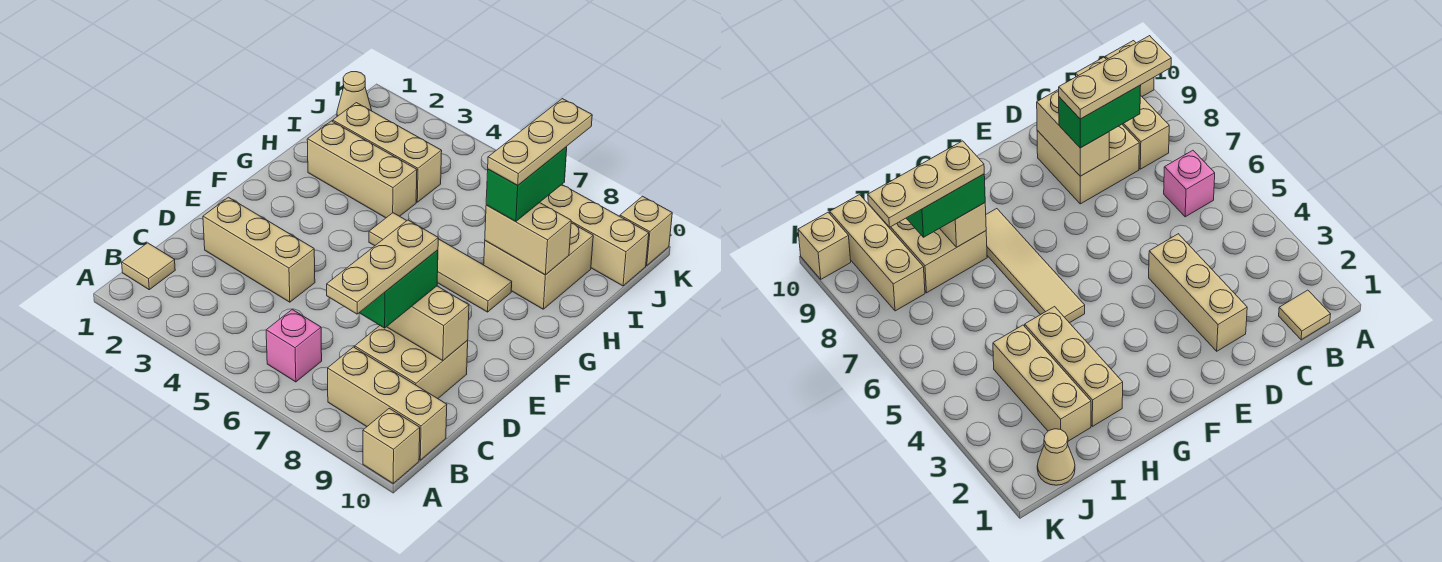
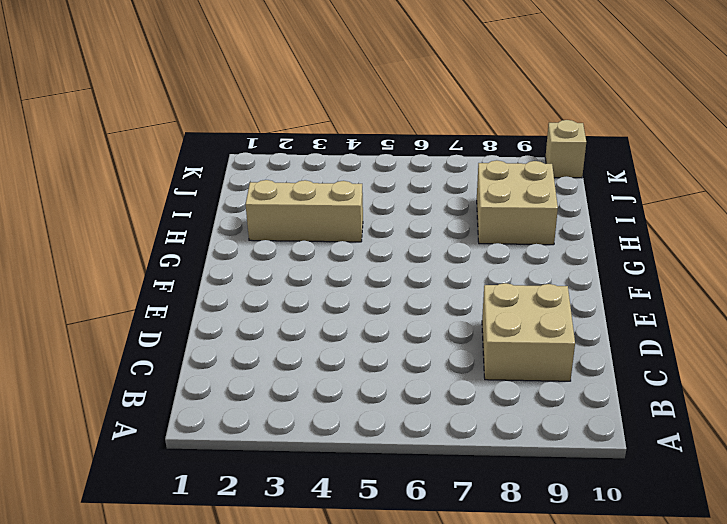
none -> tan brick A10 level 1
none -> tan tile B1 level 1
none -> pink brick B6 level 1

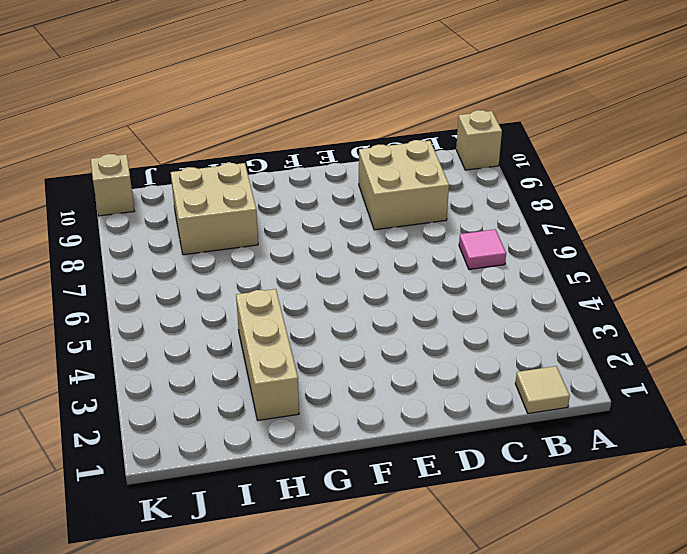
pink tile B6 level 1 -> pink brick B6 level 1
none -> tan brick B8:B10 level 1
none -> tan brick D2:D4 level 1
none -> tan tile G5:G8 level 1

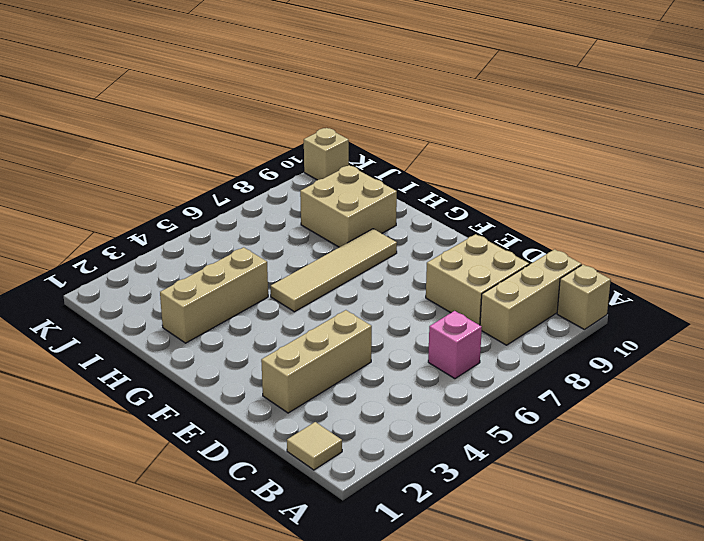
none -> tan brick I2:I4 level 1
none -> tan cone J1 level 1
none -> tan brick J8:J10 level 1

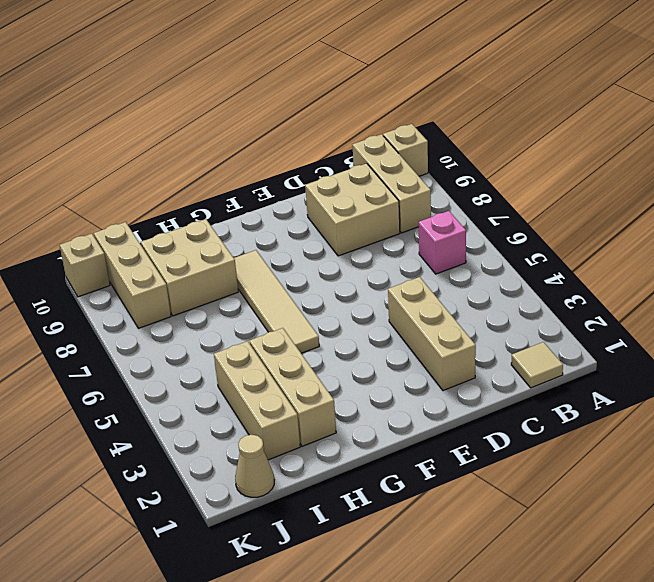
none -> tan brick D8:D9 level 2
none -> tan brick H8:H9 level 2
none -> green brick C8:D8 level 3

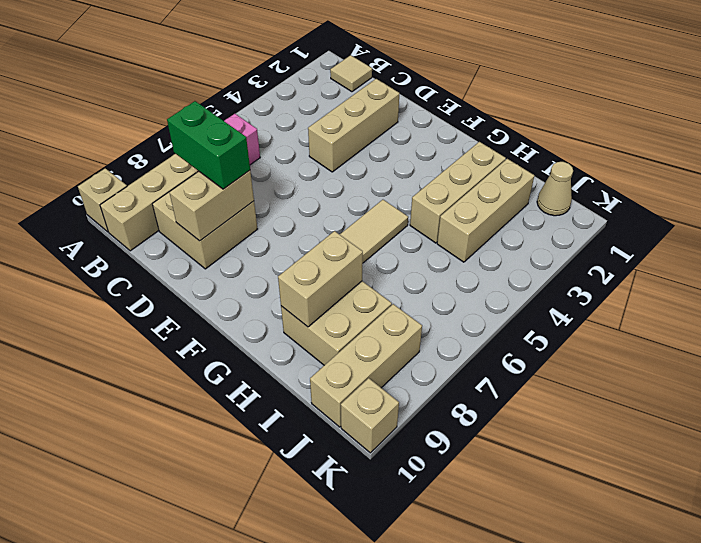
none -> green brick H8:I8 level 3
none -> tan plate B8:D8 level 4
none -> tan plate H8:J8 level 4

